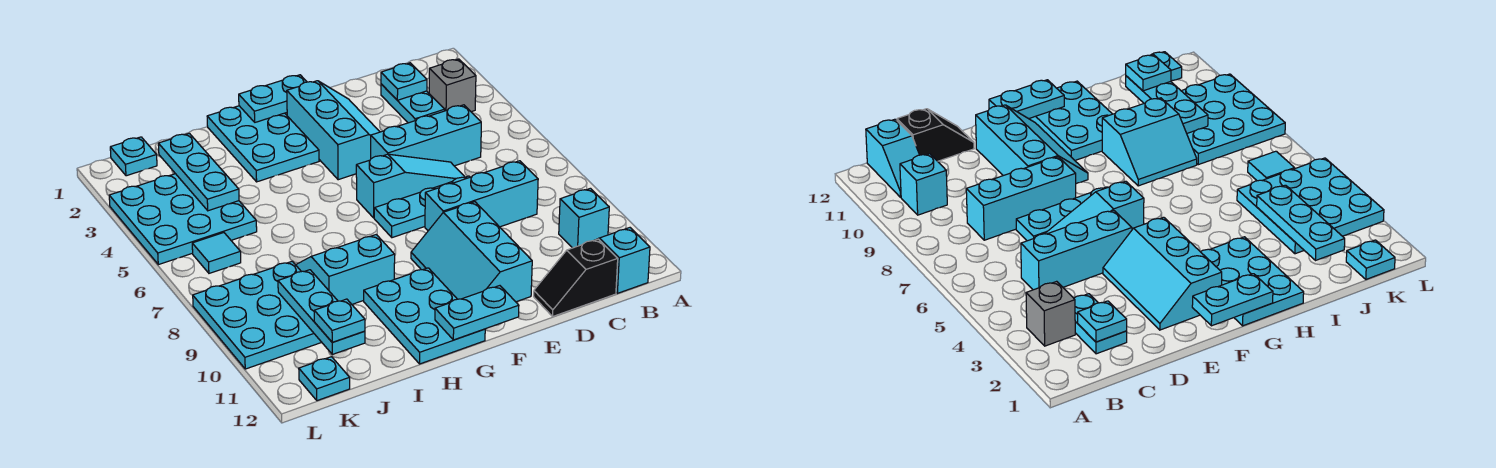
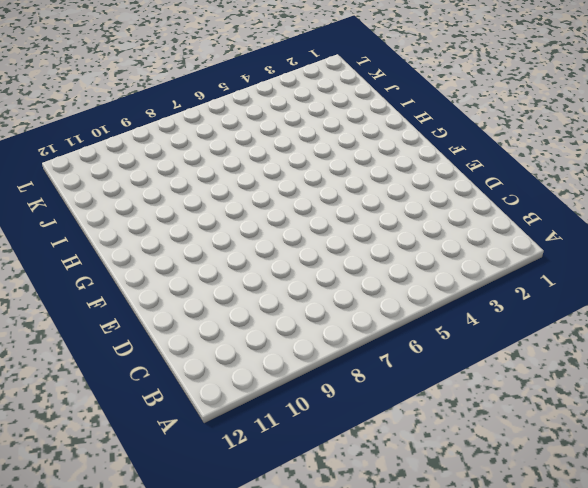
none -> grey brick B3 level 1
none -> cyan brick B10 level 1
none -> cyan slope B11:B12 level 1 top 12

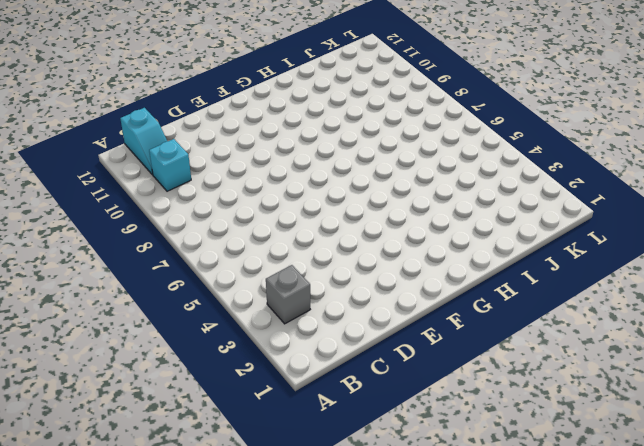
none -> cyan plate C2:C3 level 1
none -> cyan brick C5:E5 level 1
none -> cyan brick C8:E8 level 1

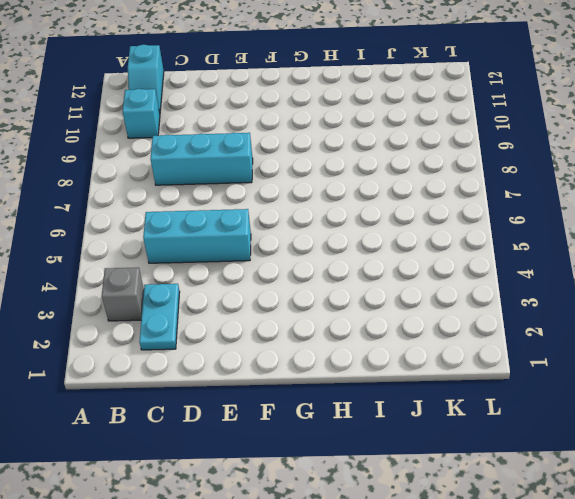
none -> black slope C12:D12 level 1 top C
none -> cyan slope D6:F6 level 1 top F
none -> cyan plate D7:F7 level 1

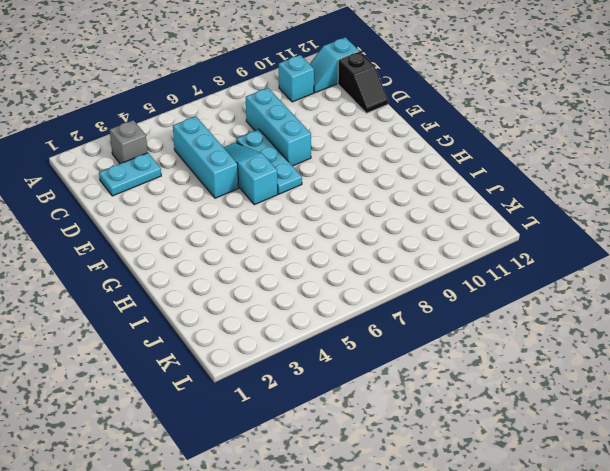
none -> cyan slope E2:F4 level 1 top F
none -> cyan slope E9:F11 level 1 top E
none -> cyan plate G1:H3 level 1

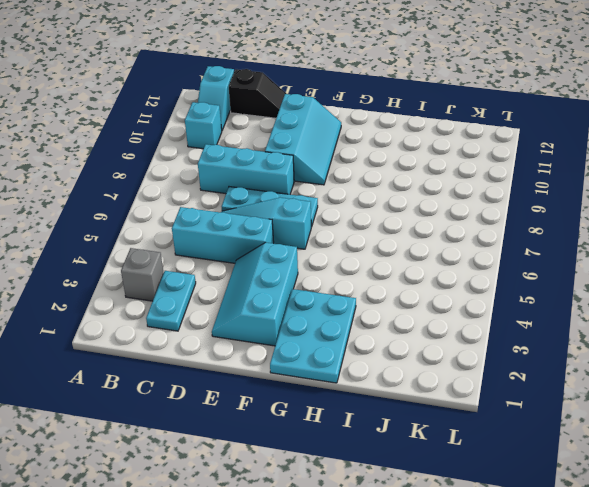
none -> cyan plate G10:H12 level 1
none -> cyan slope H8:I9 level 1 top 9
none -> cyan plate J3:L5 level 1

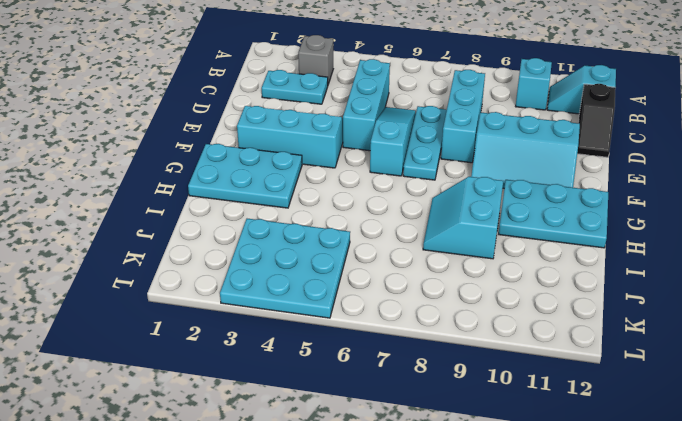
none -> cyan plate J8:L10 level 1
none -> cyan plate K1 level 1
none -> cyan tile K6 level 1

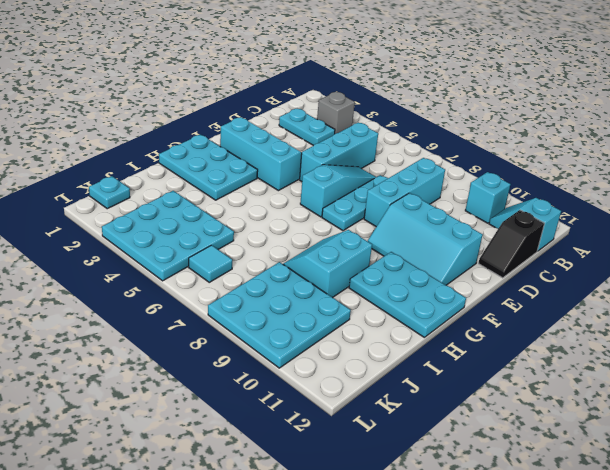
none -> cyan plate K12 level 1
none -> cyan plate C2 level 2
none -> cyan plate F1:G1 level 2

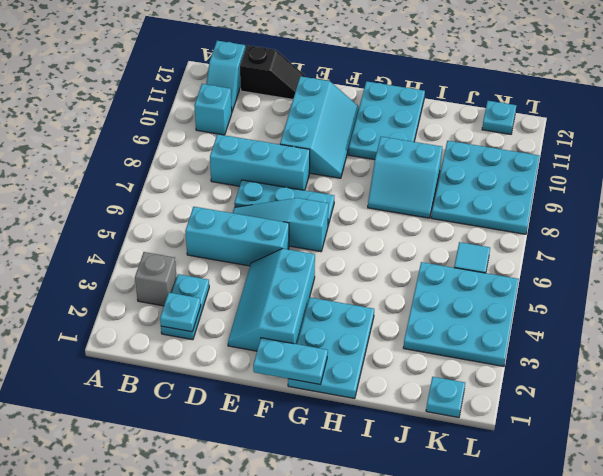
none -> cyan plate F12:G12 level 2
none -> cyan plate J2:J4 level 2
none -> cyan plate J9:J11 level 2

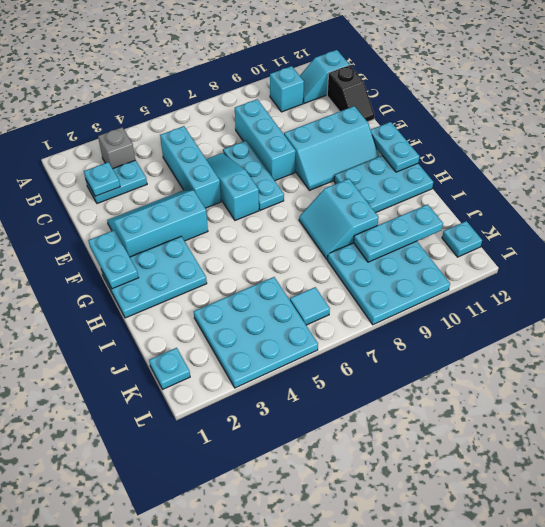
none -> cyan plate J2:J4 level 2
none -> cyan plate J11 level 3

